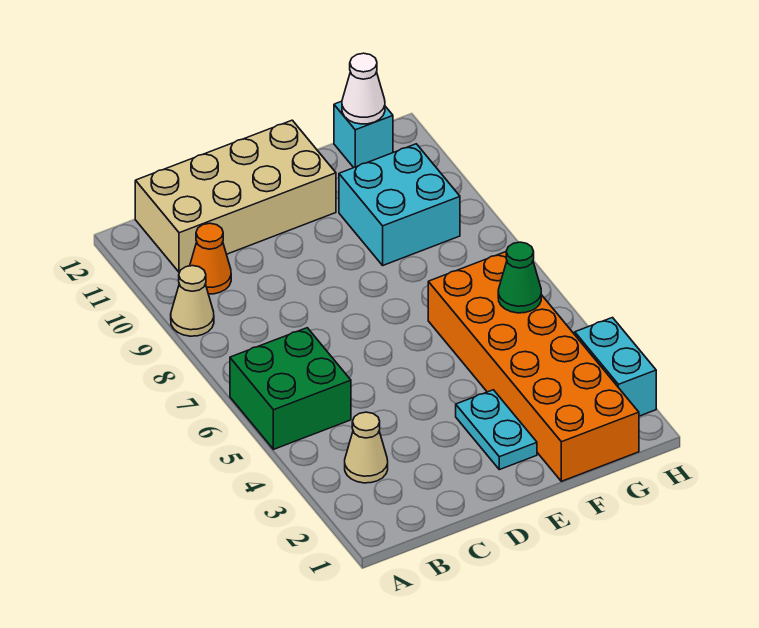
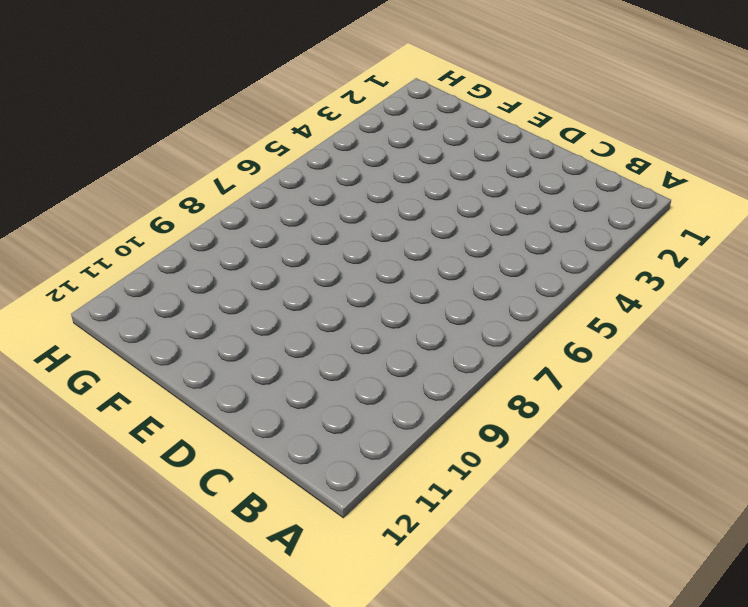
none -> green brick A5:B6 level 1
none -> tan cone A9 level 1
none -> tan cone B3 level 1

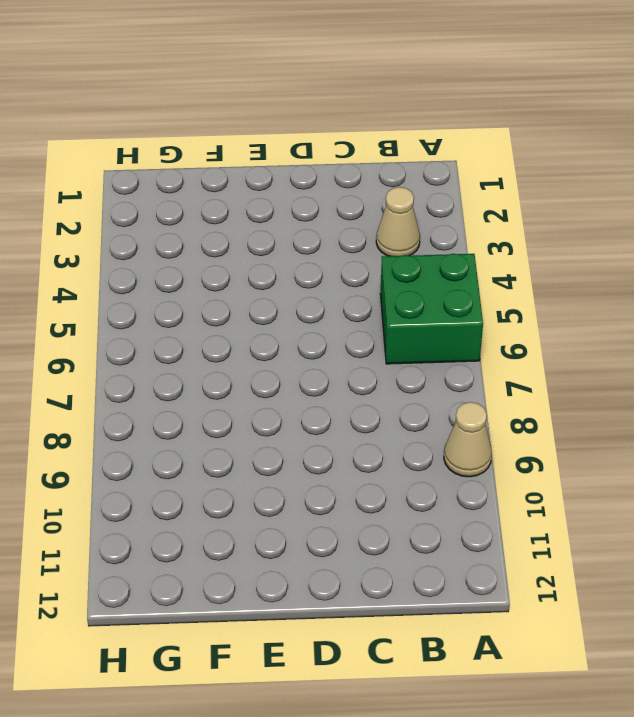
none -> orange cone B10 level 1
none -> tan brick B11:E12 level 1
none -> cyan plate E2:E3 level 1

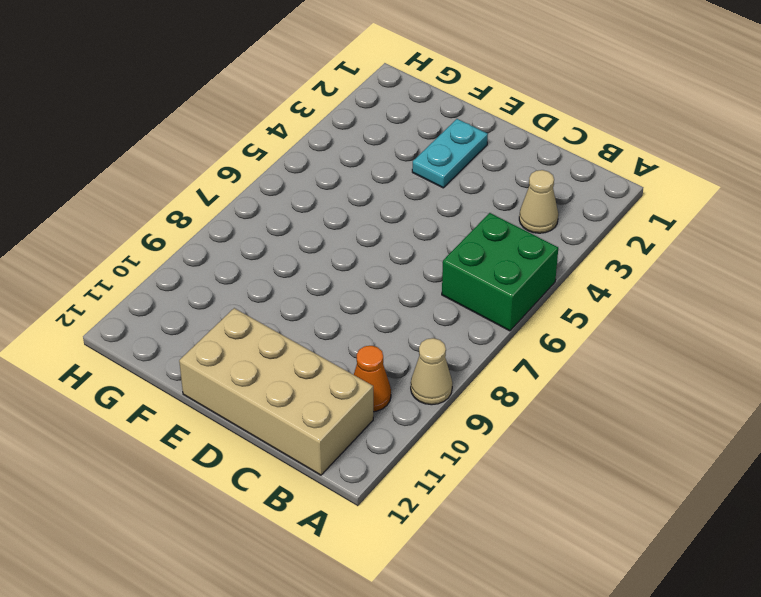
none -> orange brick F1:G6 level 1
none -> cyan brick F9:G10 level 1
none -> cyan brick G12 level 1

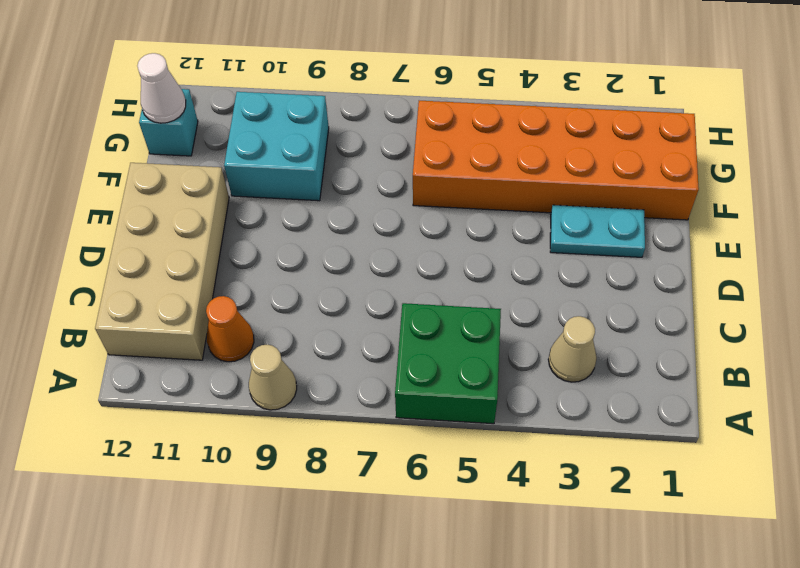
none -> cyan brick H2:H3 level 1
none -> green cone G5 level 2

